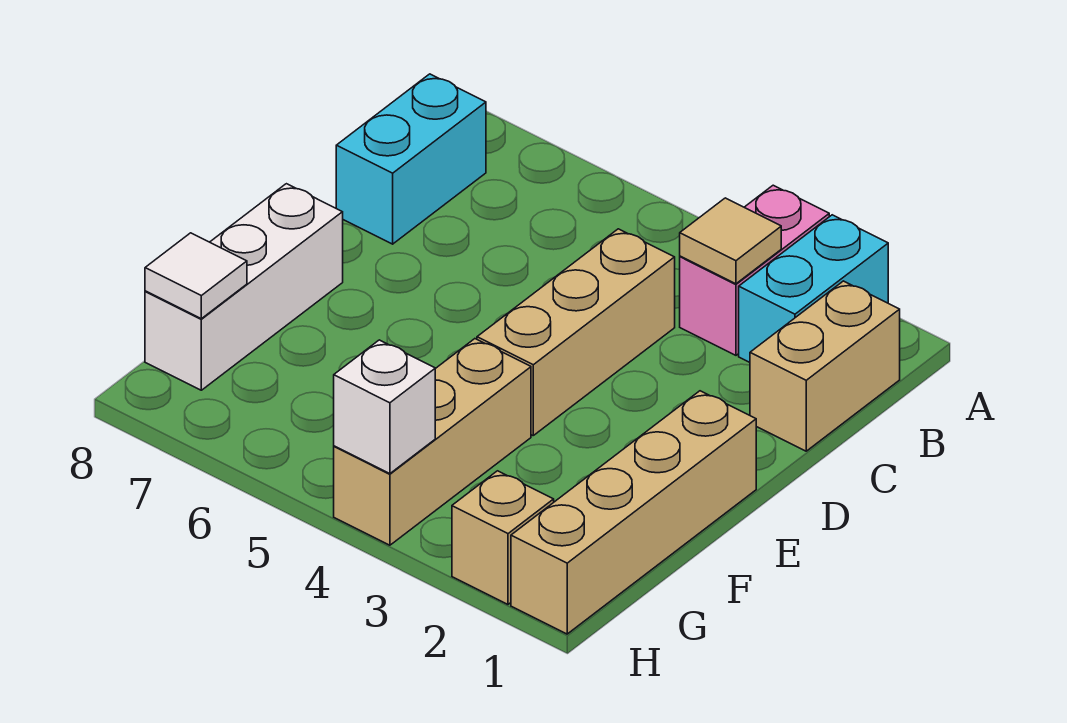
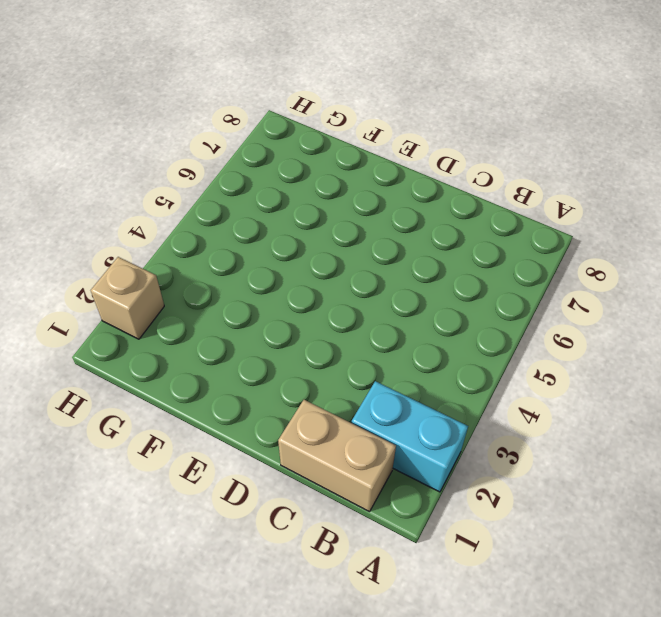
none -> pink brick A3:B3 level 1
none -> cyan brick B8:C8 level 1
none -> tan brick C4:E4 level 1

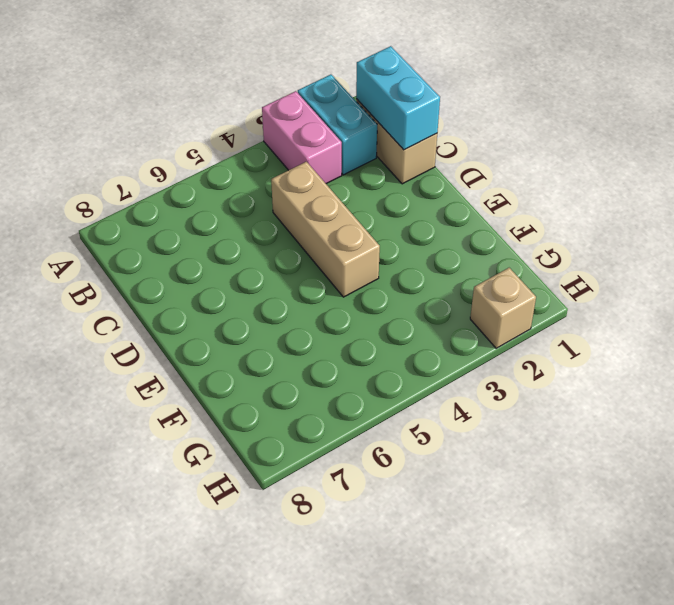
cyan brick B1:C1 level 2 -> cyan brick B8:C8 level 1
none -> tan brick E1:H1 level 1
none -> white brick E8:G8 level 1
none -> tan brick F4:H4 level 1

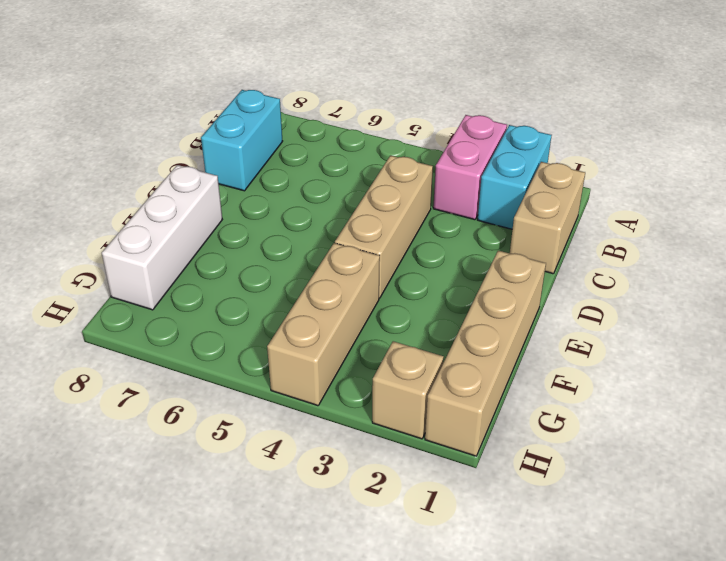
none -> tan tile B3 level 2
none -> white tile G8 level 2
none -> white brick H4 level 2

